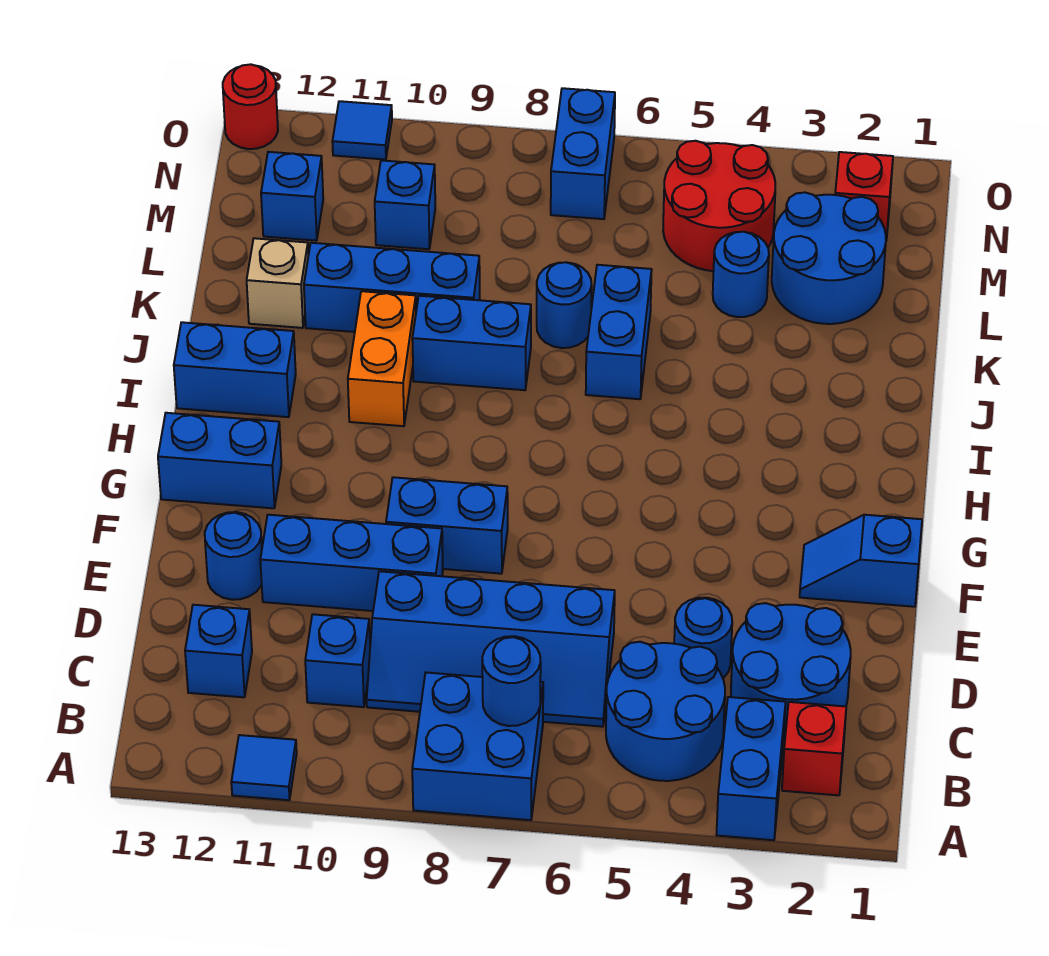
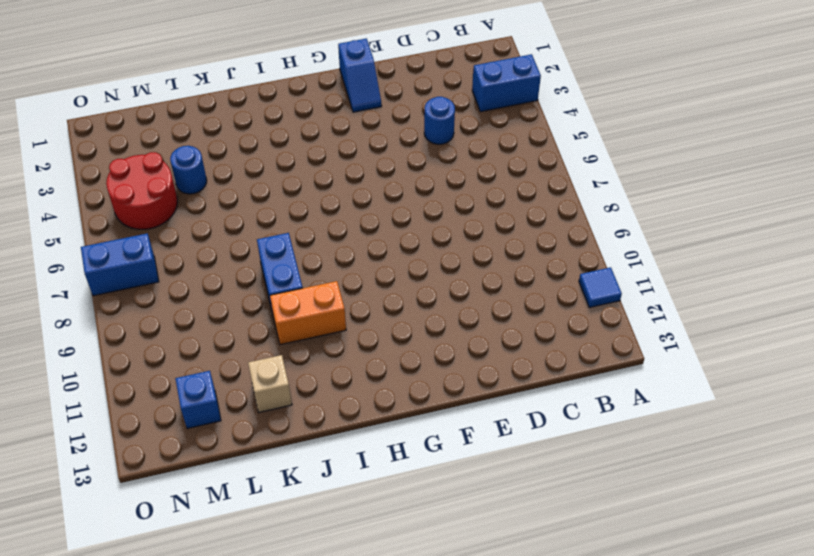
none -> blue brick A7:B8 level 1
none -> red brick B2 level 1
none -> blue round brick B4:C5 level 1
none -> blue round brick C2:D3 level 1

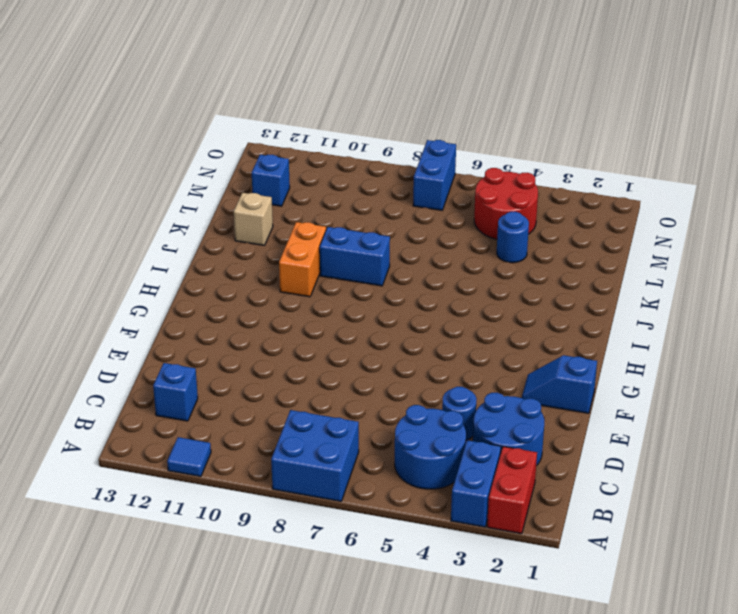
red brick A2:B2 level 1 -> red brick B2 level 1
none -> blue slope C6:D9 level 1 top D
none -> blue brick C10 level 1
none -> blue brick E9:E11 level 1
none -> blue round brick E12 level 1

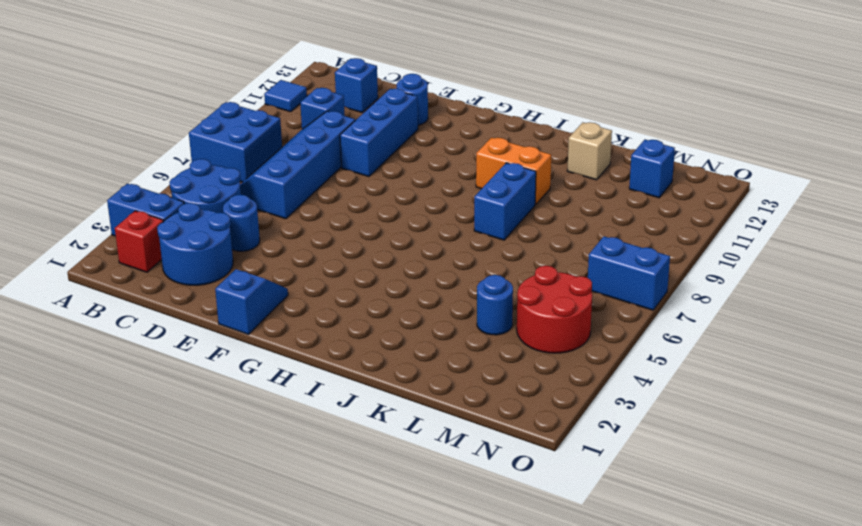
none -> blue brick F8:F9 level 1
none -> blue brick G12:G13 level 1
none -> blue brick I12:I13 level 1
none -> blue brick J6:K6 level 1

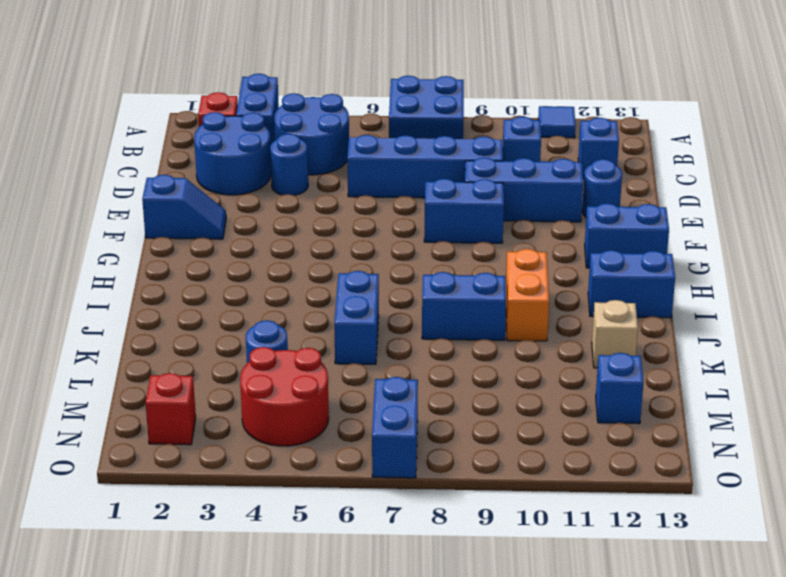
none -> blue round brick K7 level 1
none -> blue brick K9:K11 level 1
none -> blue round brick L2:M3 level 1
none -> blue brick M10 level 1

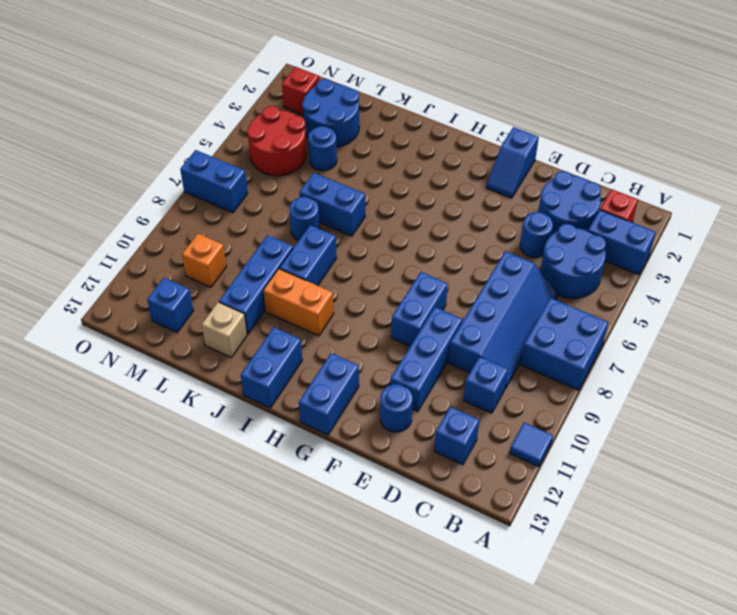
orange brick M10 level 1 -> blue brick M10 level 1
none -> blue tile O11 level 1
none -> red round brick O13 level 1
none -> blue round brick B7 level 2

